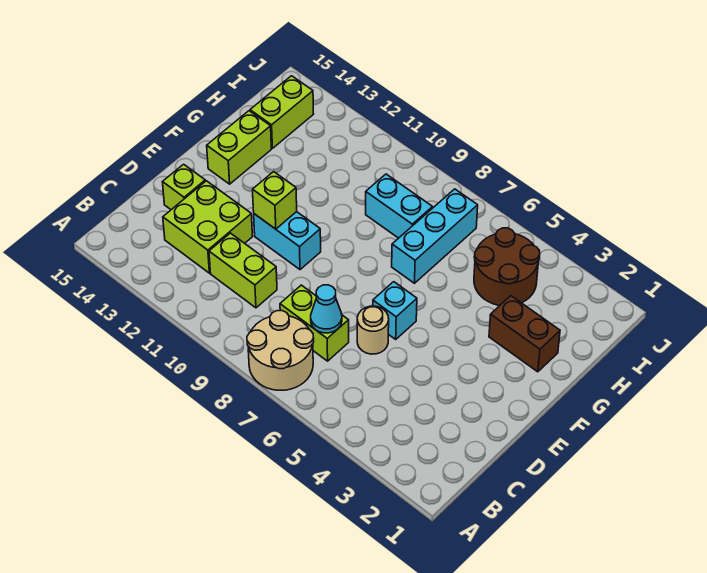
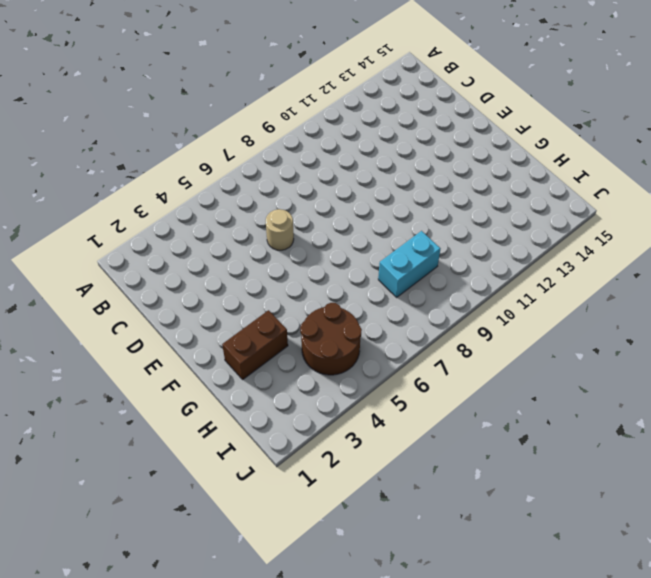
none -> tan round brick A7:B8 level 1
none -> lime brick C7:C8 level 1
none -> lime brick C10:C11 level 1

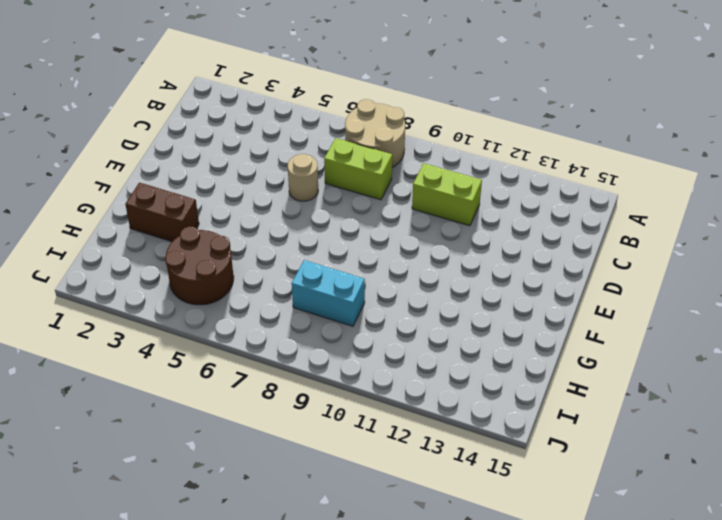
none -> lime brick C12:D13 level 1
none -> lime brick D14 level 1
none -> cyan brick E6 level 1

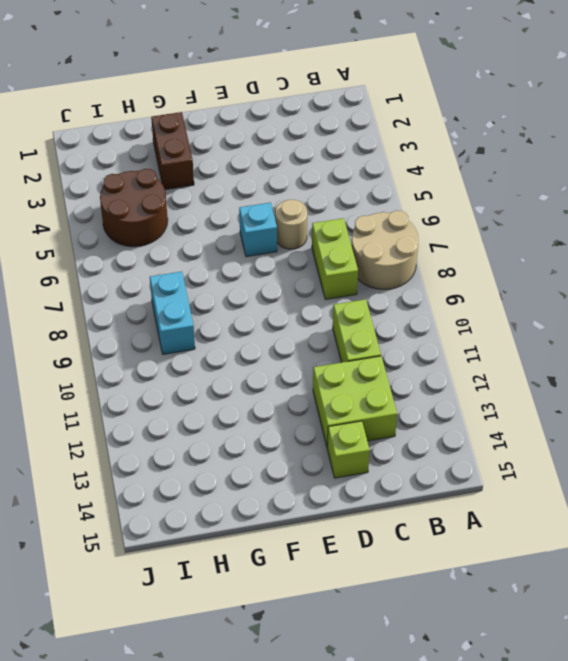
none -> cyan brick E10:E11 level 1
none -> lime brick F14:G14 level 1
none -> cyan brick G7:I7 level 1

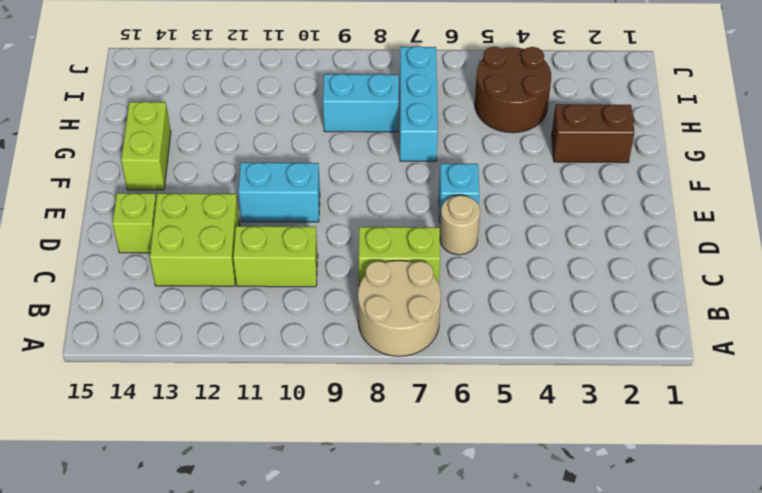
none -> lime brick H14:I14 level 1
none -> cyan cone C7 level 2
none -> lime brick E11 level 2

